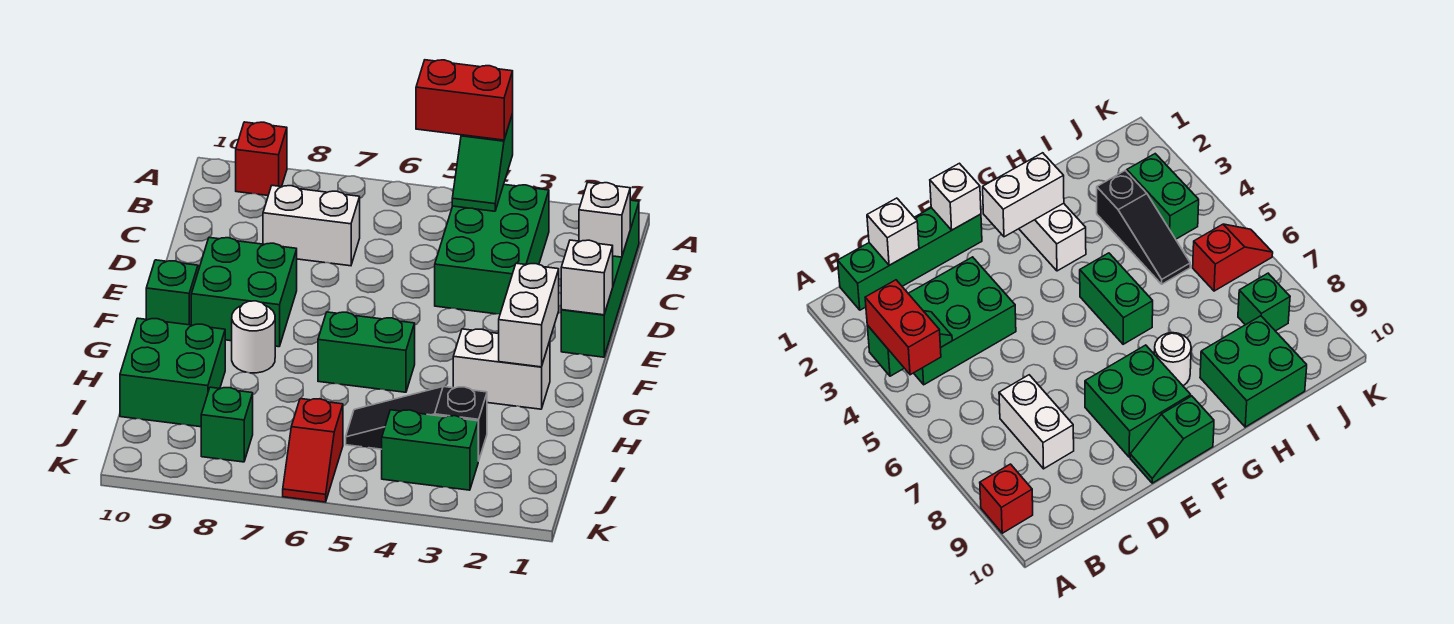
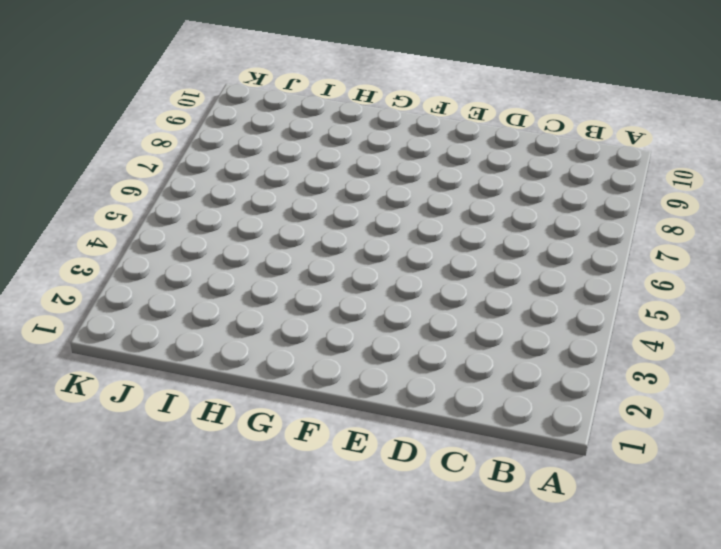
none -> red brick A9 level 1
none -> green brick B1:E1 level 1
none -> green brick B3:D4 level 1

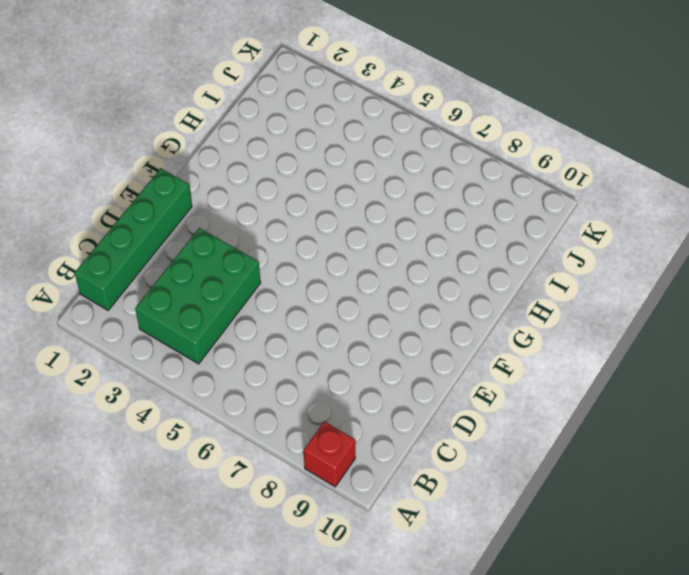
none -> white brick C7:C8 level 1
none -> green brick E8:F9 level 1
none -> green slope E10:F10 level 1 top F

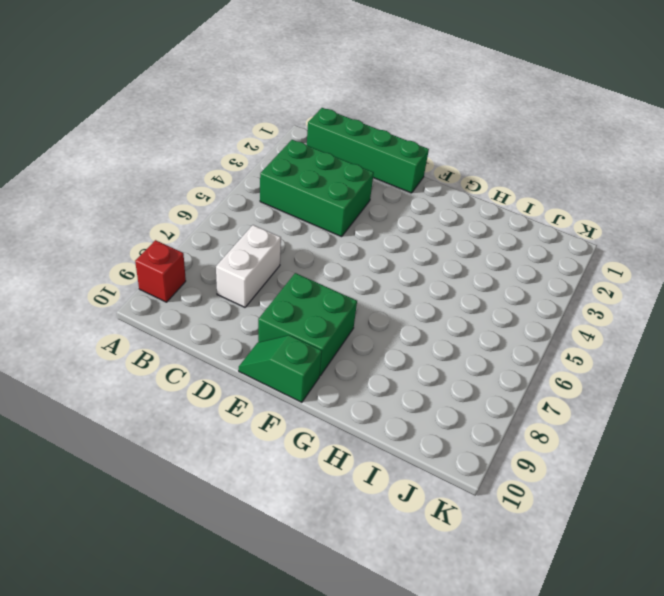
none -> white brick G2:G3 level 1
none -> green brick G5:G6 level 1
none -> white round brick G8 level 1

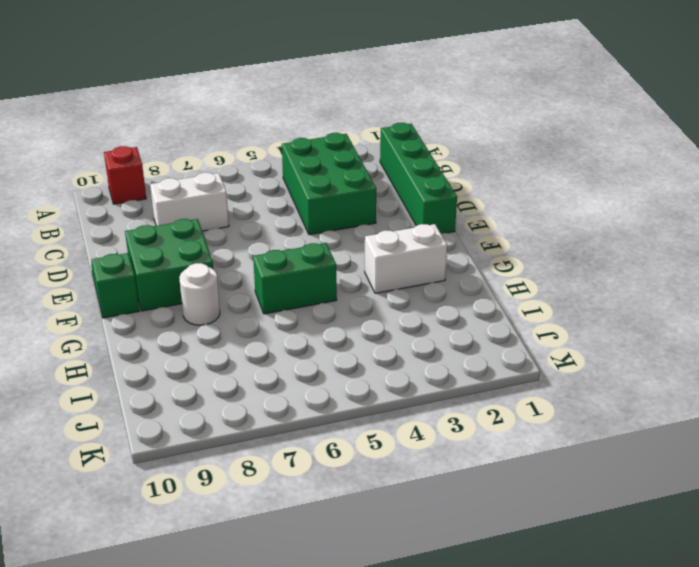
none -> green brick H9:I10 level 1
none -> black slope I3:I5 level 1 top 3
none -> green brick J3:J4 level 1

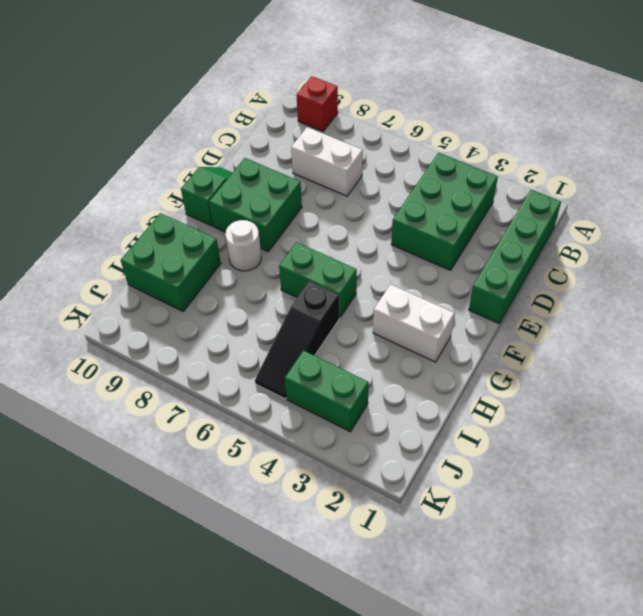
black slope H5:J5 level 1 top H -> black slope I3:I5 level 1 top 3
none -> red slope J6:K6 level 1 top J
none -> green brick J8 level 1
none -> green slope A4:B4 level 2 top A

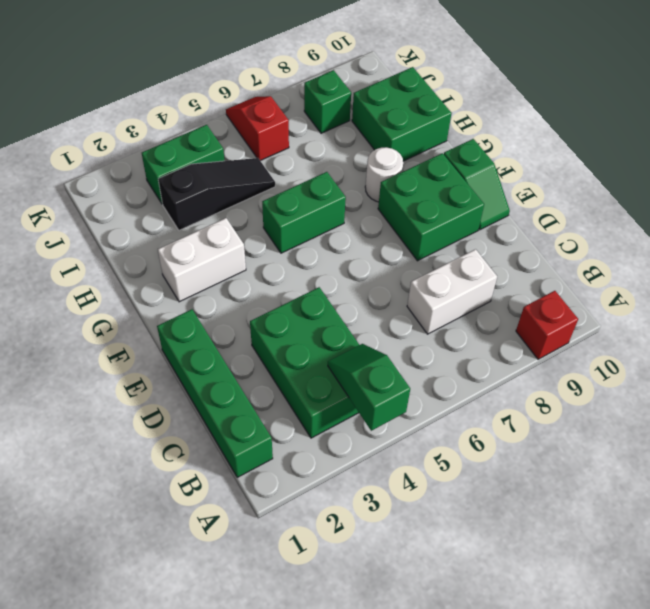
none -> white brick C1 level 2
none -> white brick E1 level 2
none -> white brick F2:G2 level 2

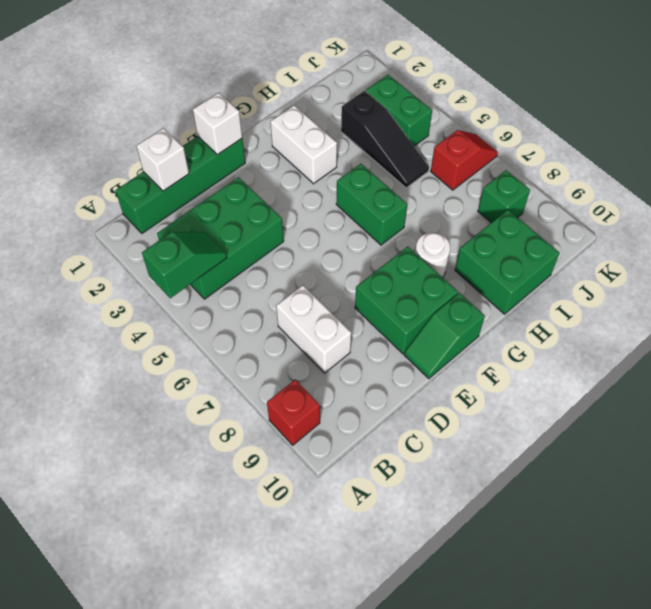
none -> white brick F2:G2 level 2
none -> red brick A4:A5 level 3

